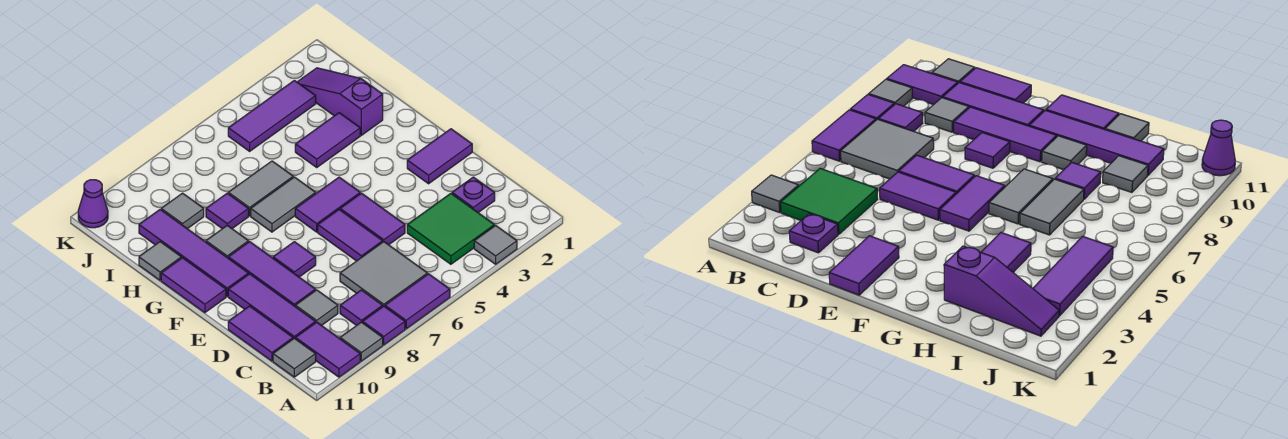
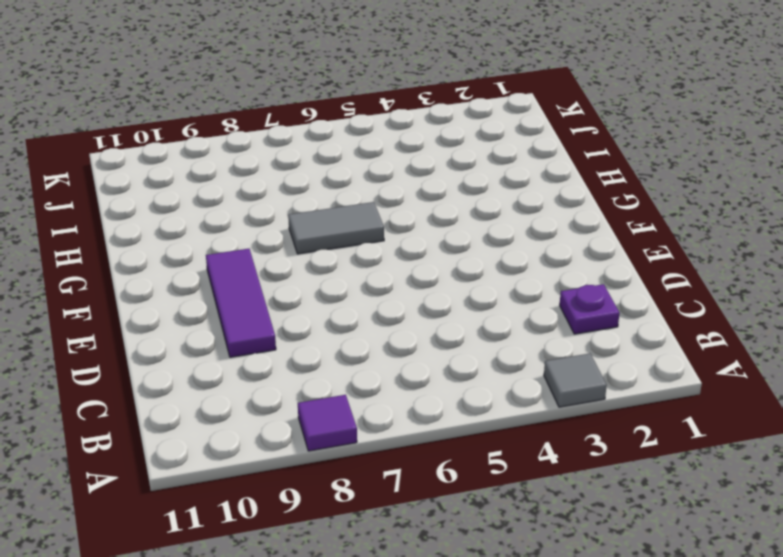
none -> purple tile A6:A7 level 1
none -> grey tile A9 level 1
none -> purple tile A10:B10 level 1
none -> green tile B3:C4 level 1

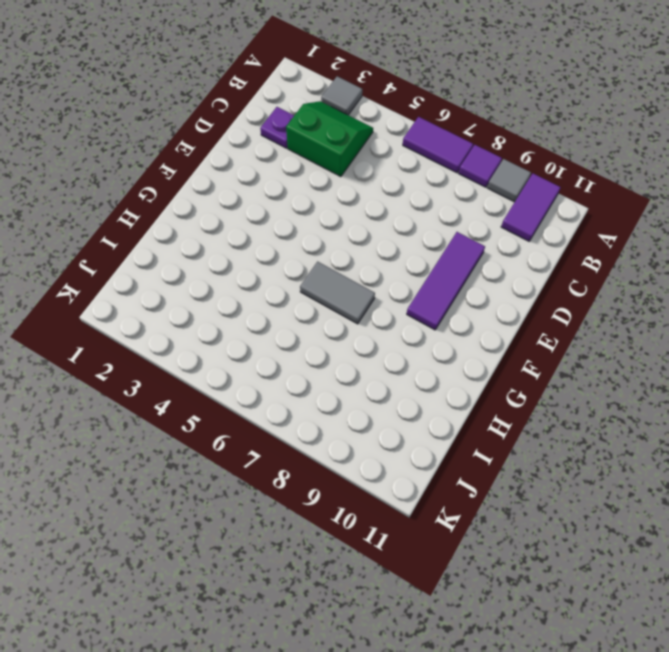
green slope B3:C4 level 1 top C -> green tile B3:C4 level 1
none -> grey tile B6:C7 level 1
none -> purple tile B8 level 1
none -> grey tile B11 level 1
none -> grey tile C9 level 1

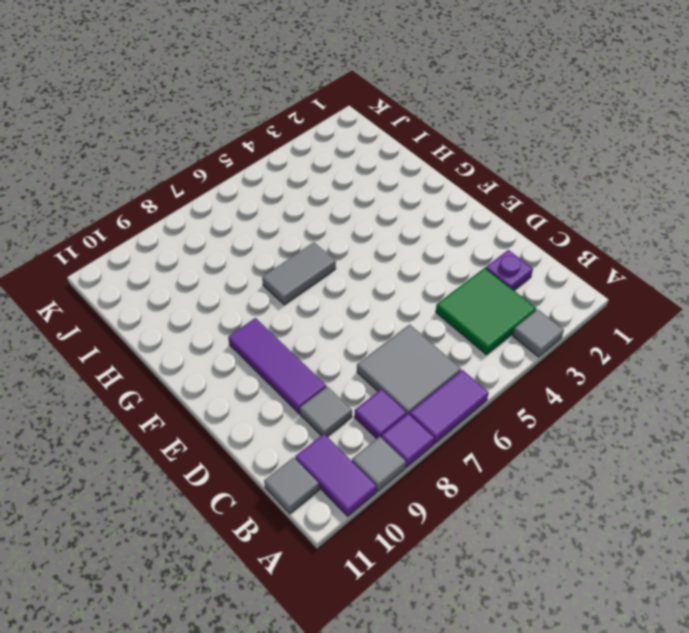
none -> purple tile C10:E10 level 1
none -> purple tile C11:D11 level 1
none -> purple tile D5:E5 level 1
none -> purple tile D6:E6 level 1

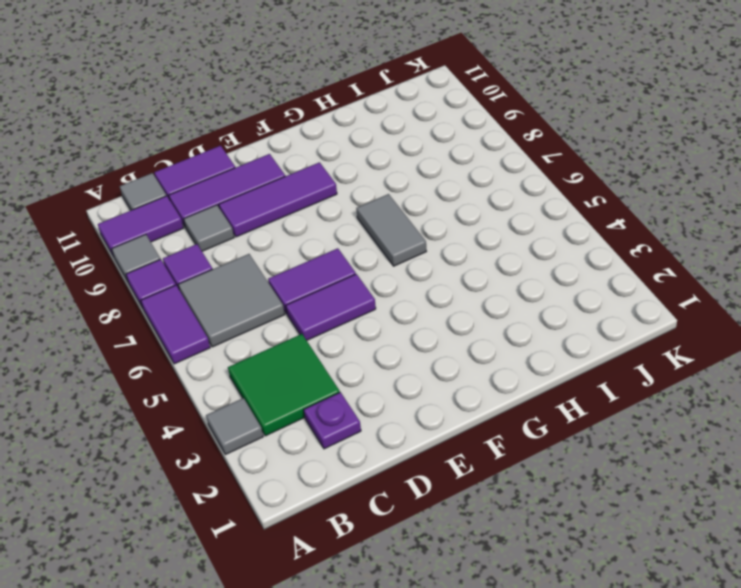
none -> purple tile E1:E2 level 1
none -> purple tile E8 level 1
none -> purple tile F5:F6 level 1
none -> purple tile F10:I10 level 1

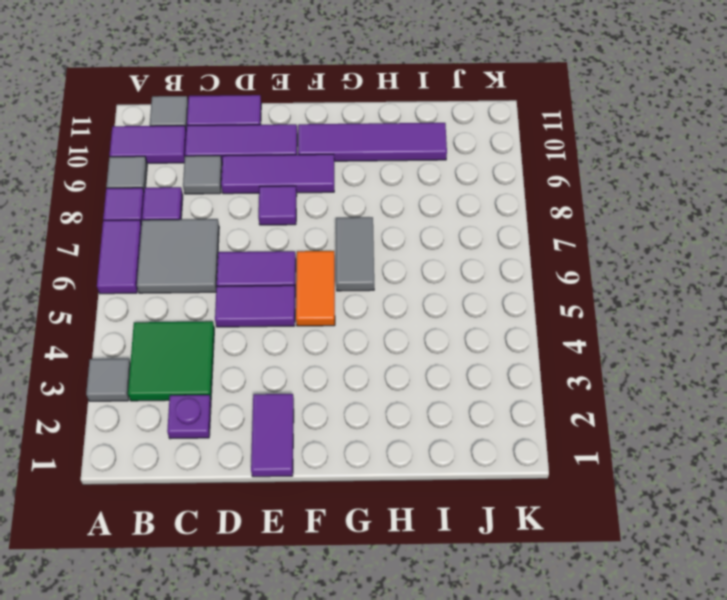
orange tile F5:F6 level 1 -> purple tile F5:F6 level 1
none -> purple tile F11:G11 level 1
none -> grey tile G9 level 1
none -> purple slope H2:J2 level 1 top H
none -> purple tile H3:H4 level 1

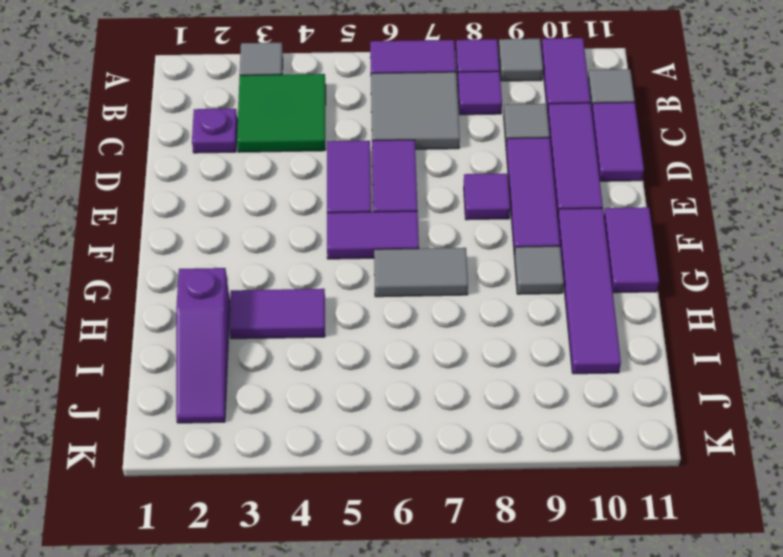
none -> purple tile E1:E2 level 1
none -> grey tile H6:H7 level 1
none -> purple tile H8 level 1
none -> grey tile H11 level 1

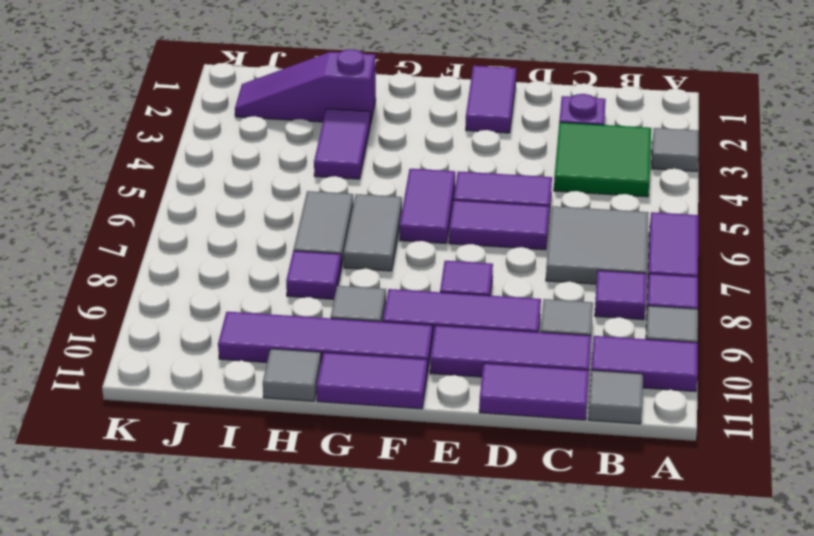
none -> grey tile I9 level 1
none -> purple tile J3:J5 level 1
none -> purple cone K11 level 1

